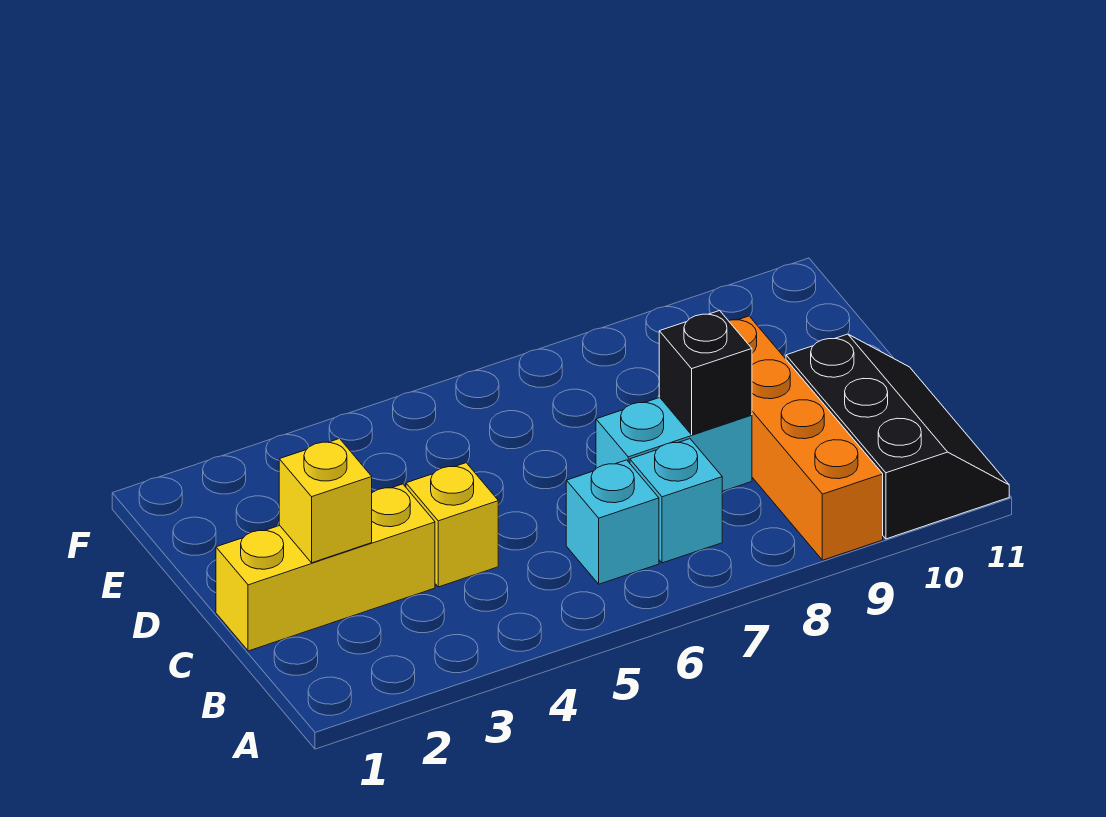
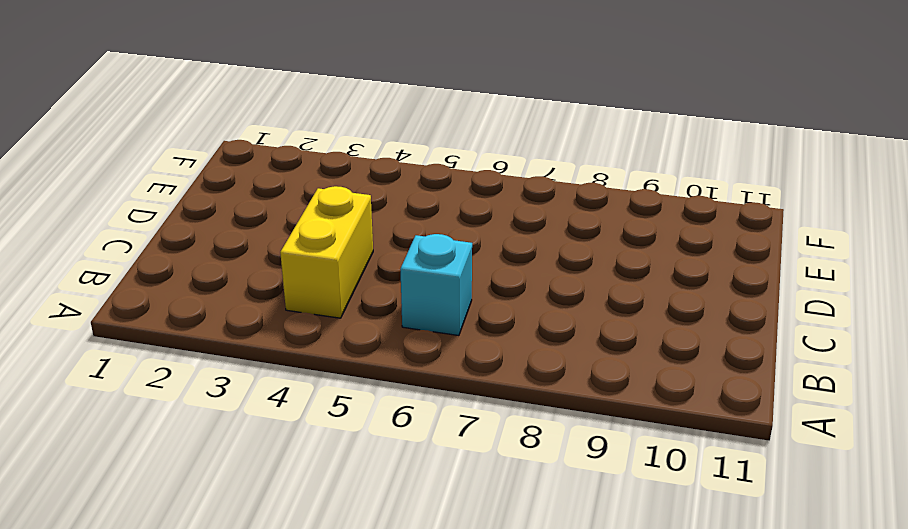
yellow brick B4:C4 level 1 -> yellow brick C4 level 1
none -> orange brick A9:D9 level 1
none -> black slope A10:C11 level 1 top 10

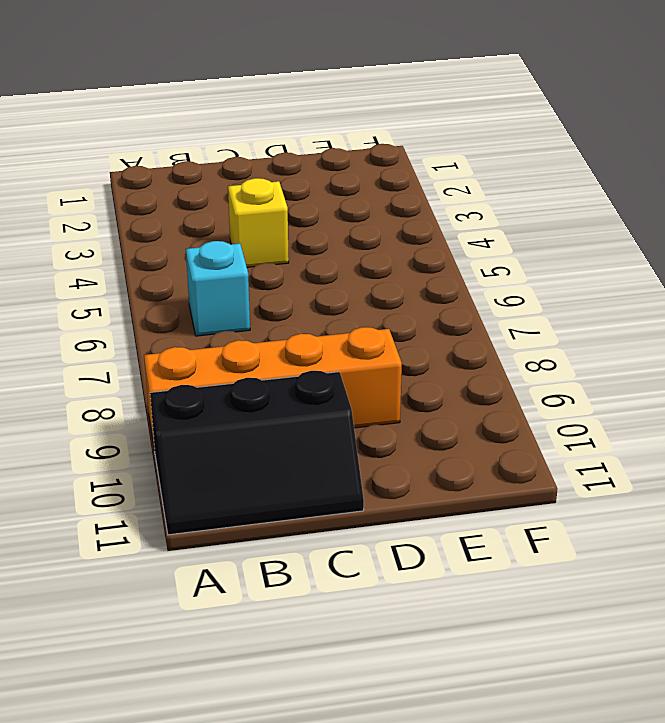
none -> cyan brick B7 level 1
none -> yellow brick C1:C3 level 1

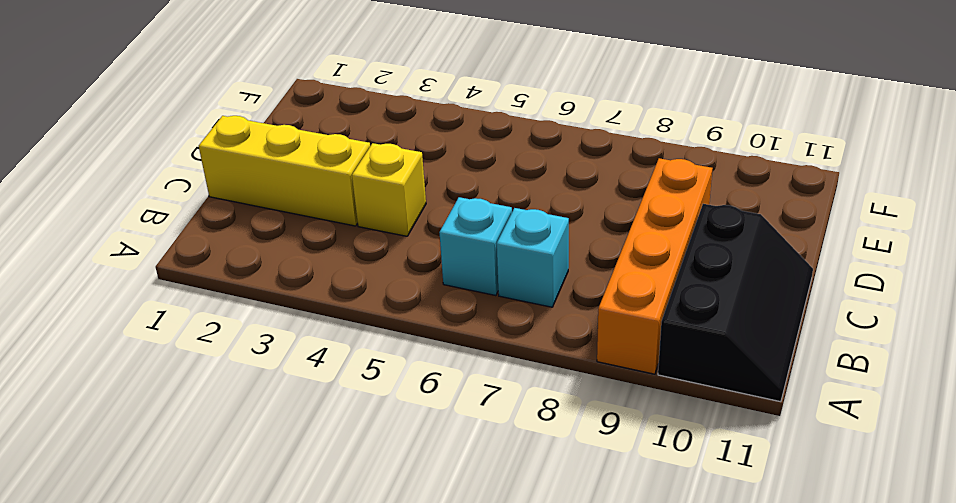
none -> cyan brick C7:C8 level 1
none -> yellow brick C2 level 2

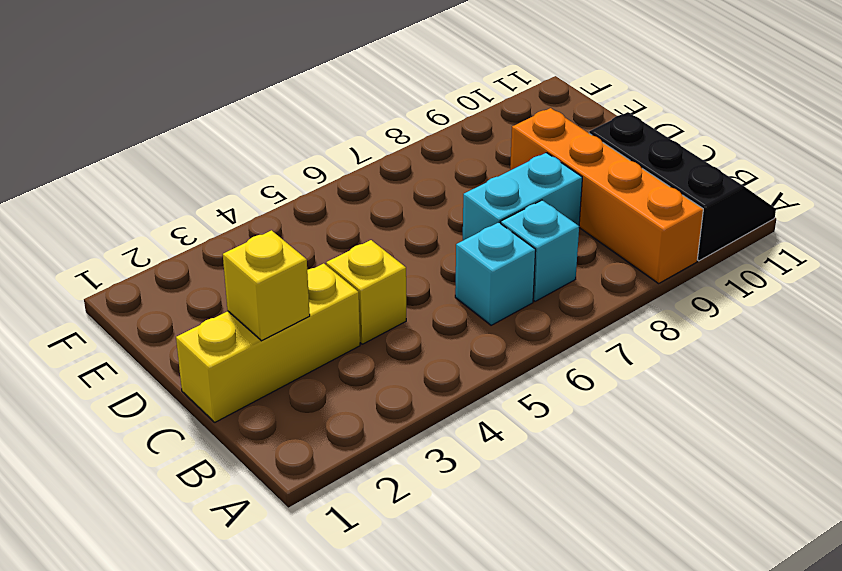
none -> black brick C8 level 2

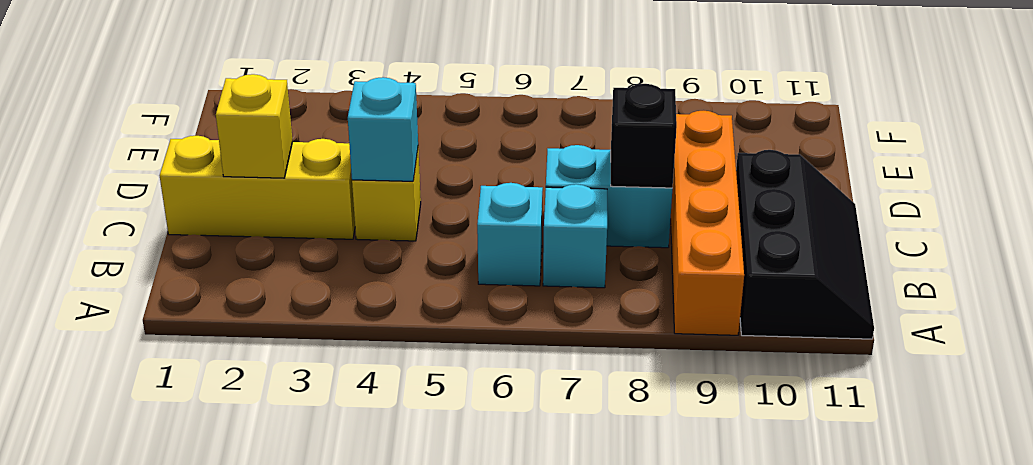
cyan brick C4 level 2 -> none

